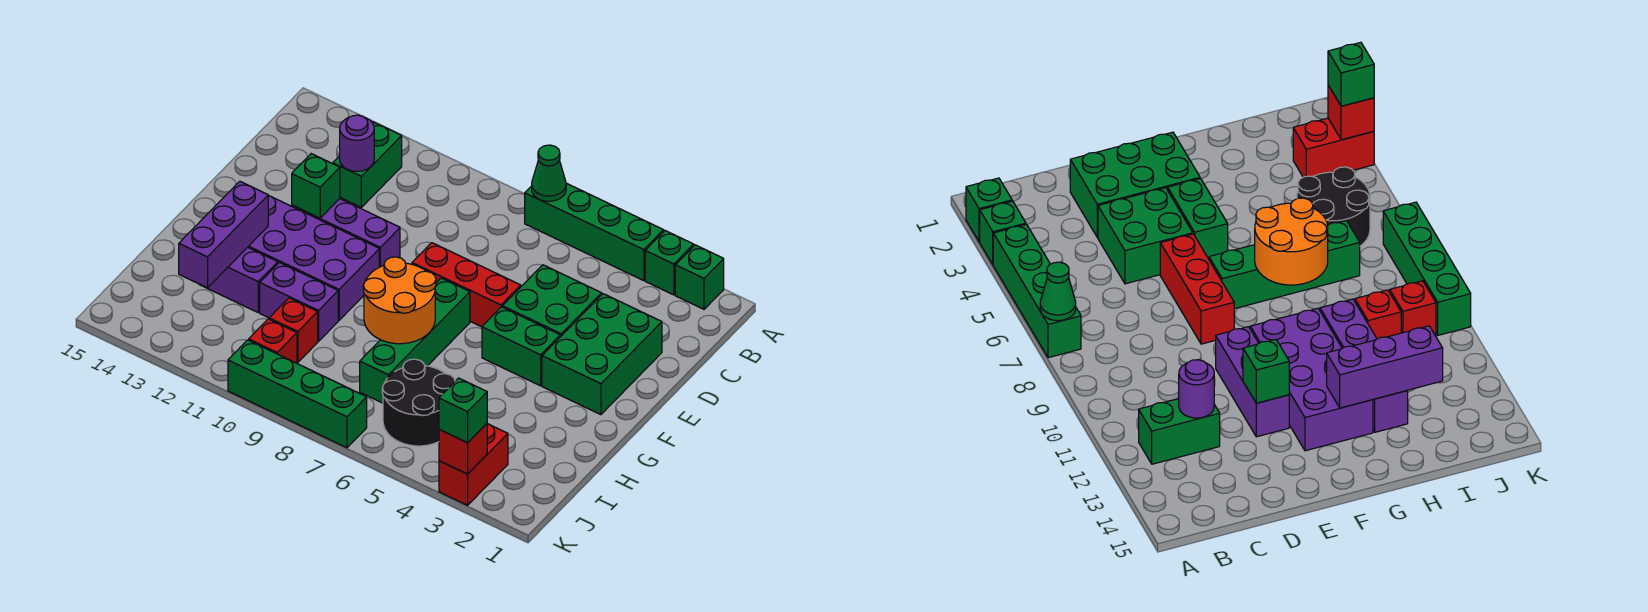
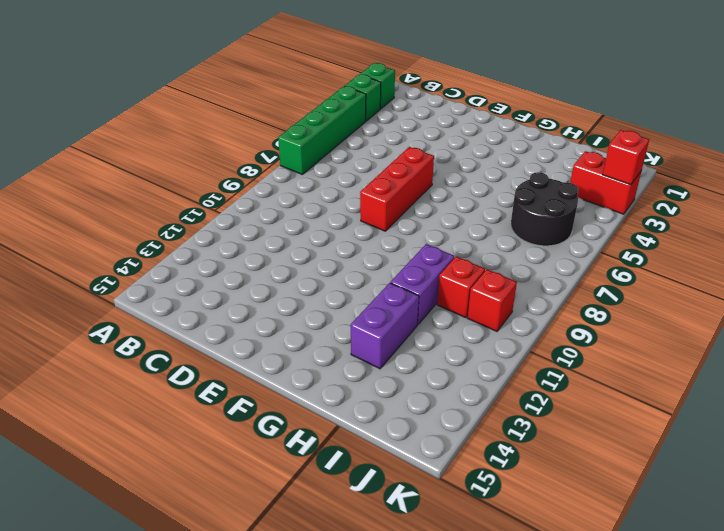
none -> green brick B12:C12 level 1
none -> green brick D2:F3 level 1
none -> green brick D4:E5 level 1

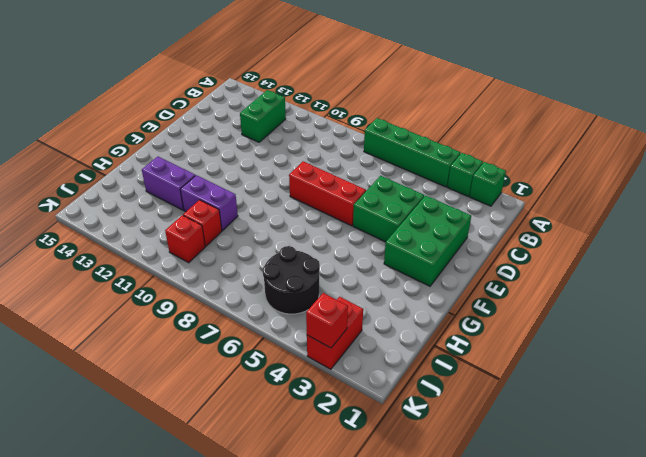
none -> purple brick E10:E12 level 1
none -> green brick F4:F5 level 1
none -> green brick F7:I7 level 1

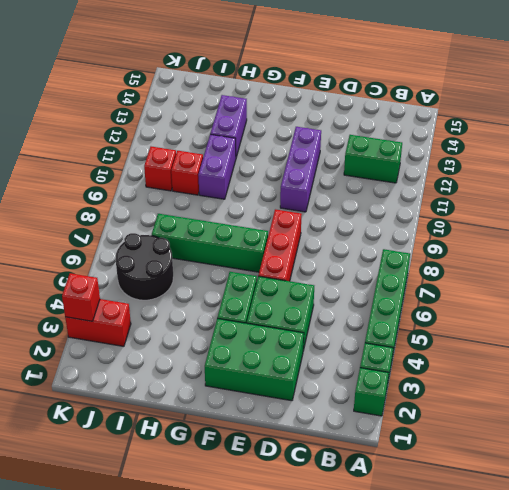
none -> purple brick F10:G13 level 1
none -> green brick K7:K10 level 1
none -> green cone A7 level 2

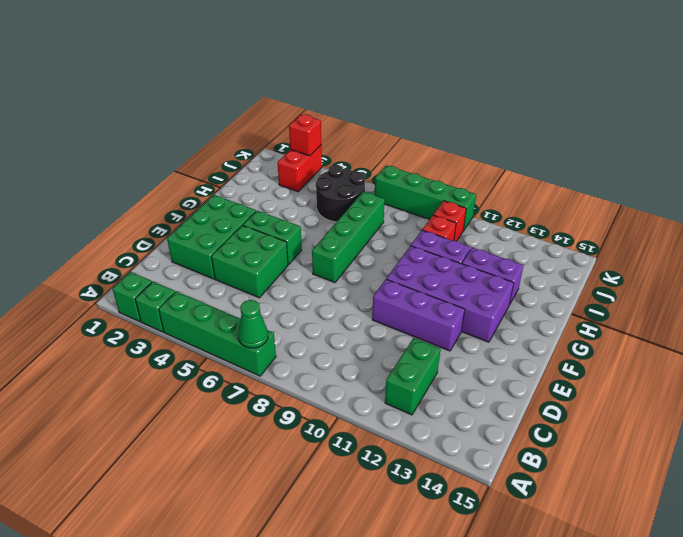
none -> red brick E6:E8 level 1
none -> purple round brick C12 level 2
none -> green brick E12 level 2

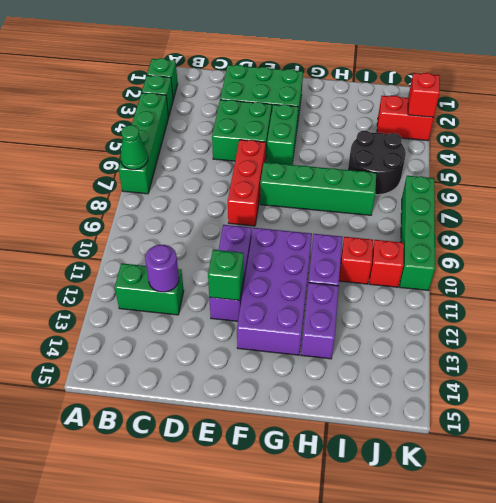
none -> orange round brick G7:H8 level 2
none -> purple brick G13:I13 level 2
none -> green brick K3 level 3

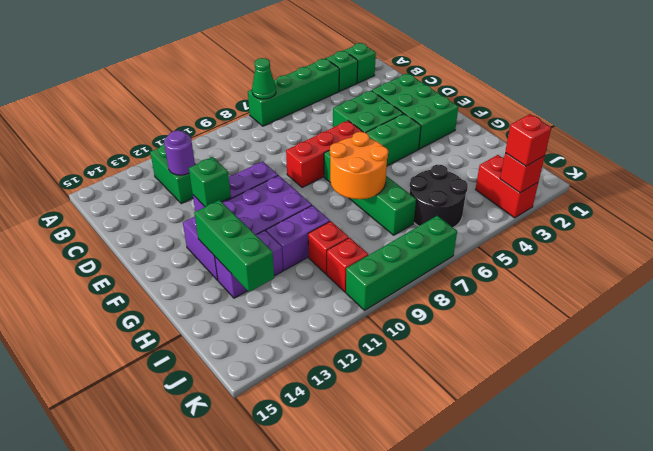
green brick G13:I13 level 2 -> purple brick G13:I13 level 2
red brick K3 level 3 -> green brick K3 level 3

